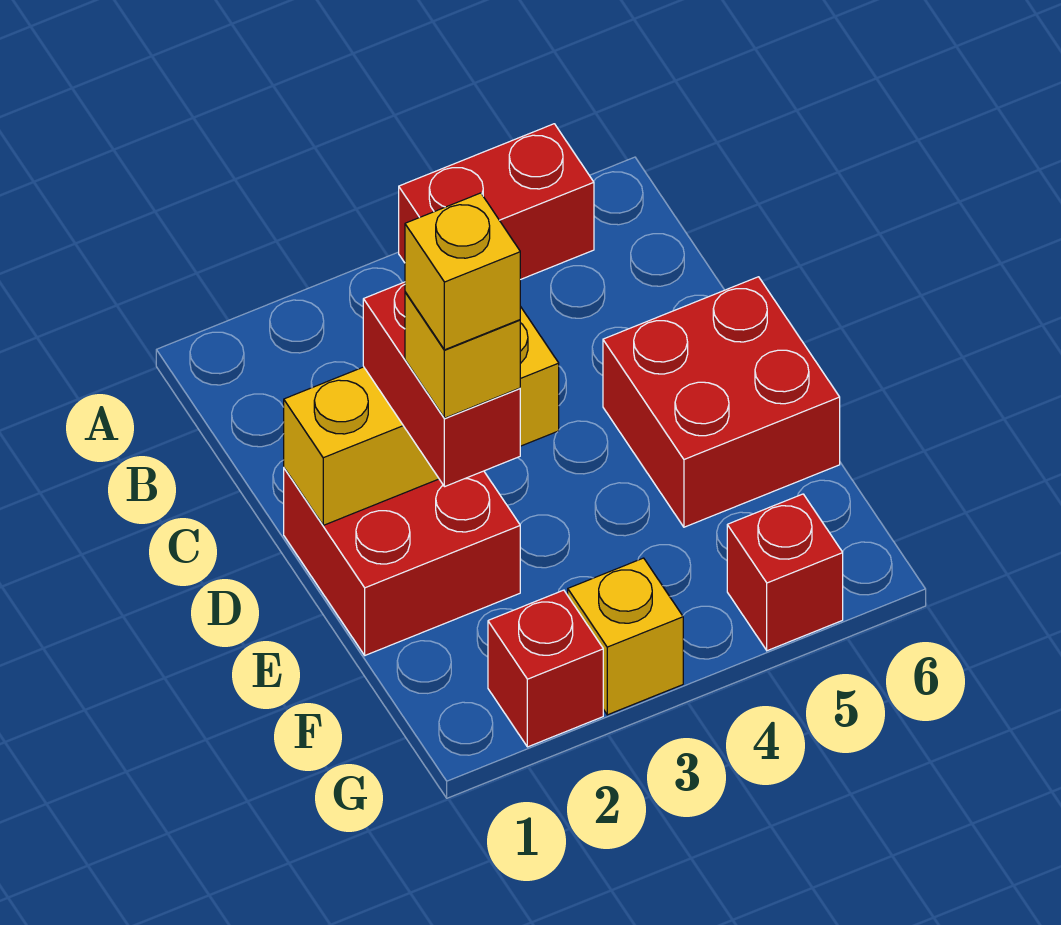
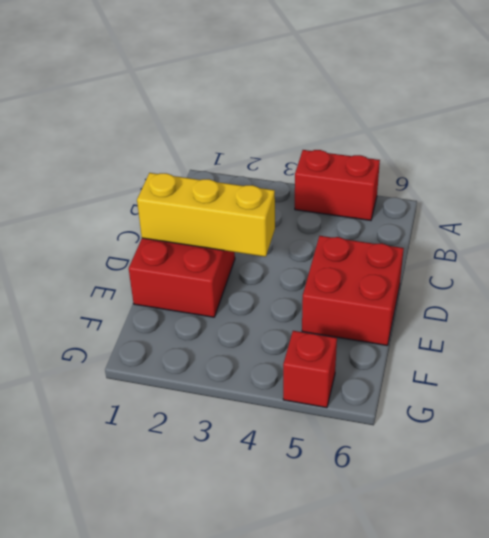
none -> red brick G2 level 1
none -> yellow brick G3 level 1

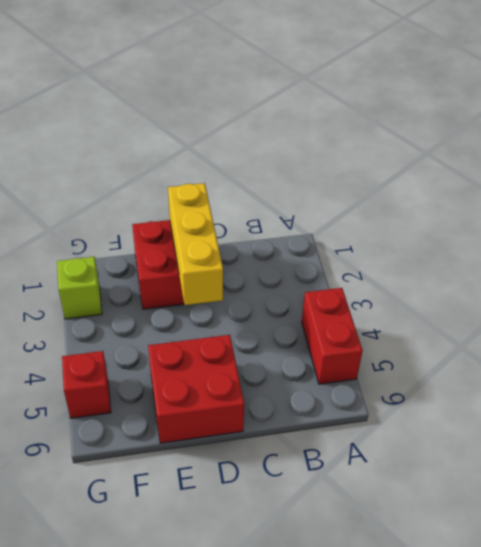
lime brick G2 level 1 -> red brick G2 level 1
none -> yellow brick G3 level 1
none -> red brick D2:E2 level 3

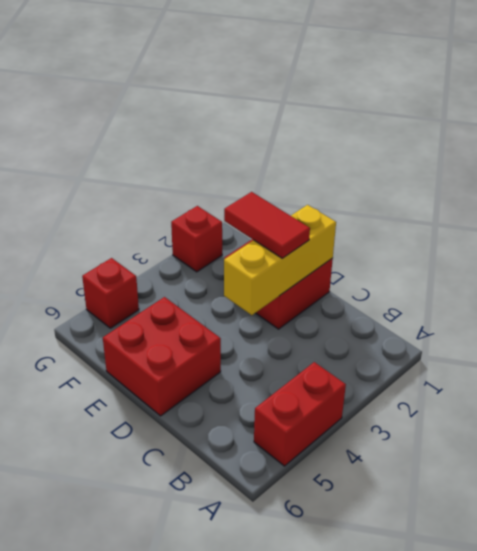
red tile D2:E2 level 3 -> red brick D2:E2 level 3
none -> yellow brick G3 level 1
none -> yellow brick E2 level 4

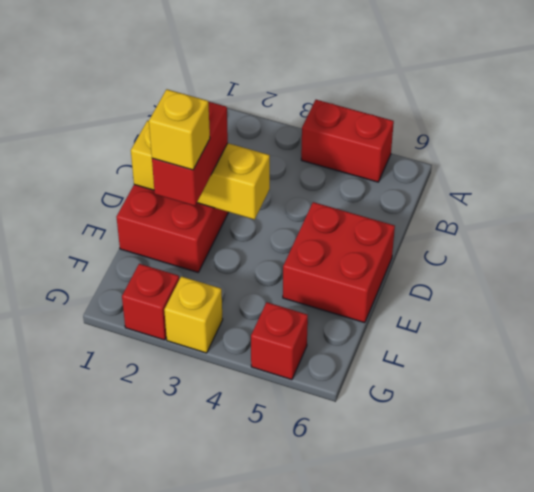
none -> yellow brick E2 level 5

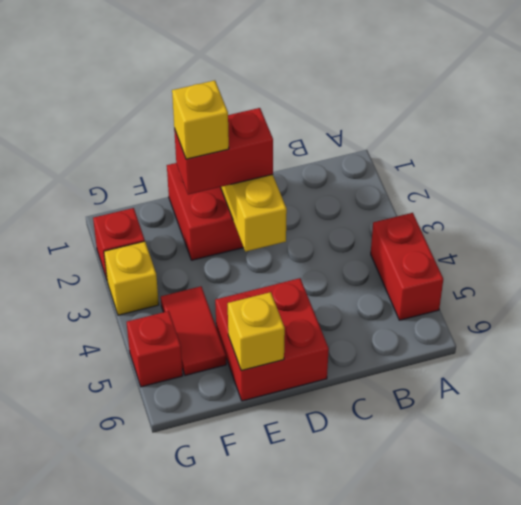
yellow brick E6 level 2 -> yellow brick E2 level 5
red tile F4:F5 level 1 -> none

